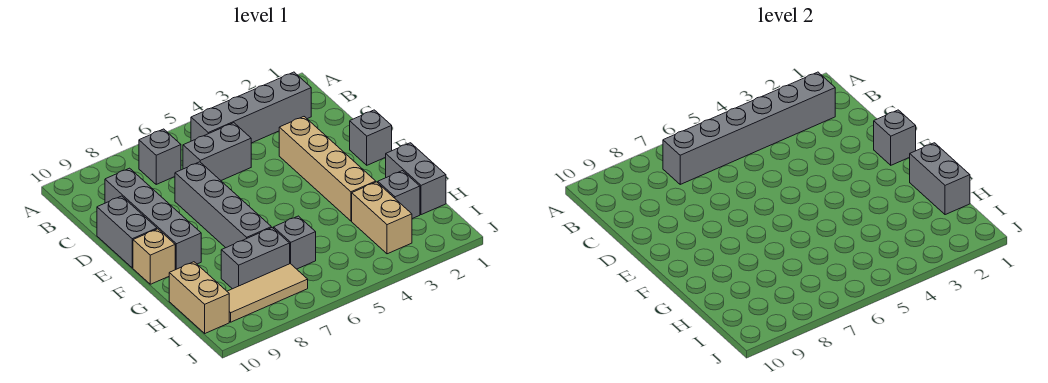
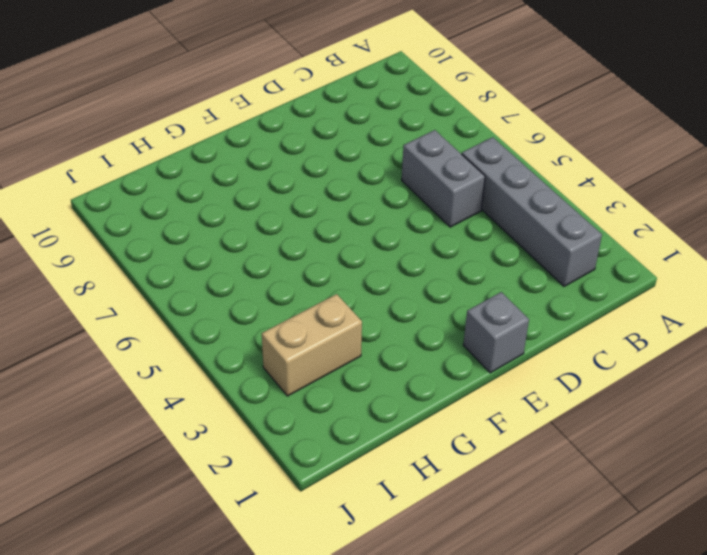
none -> grey brick B7 level 1
none -> grey brick C9:F9 level 1
none -> tan brick D3:G3 level 1

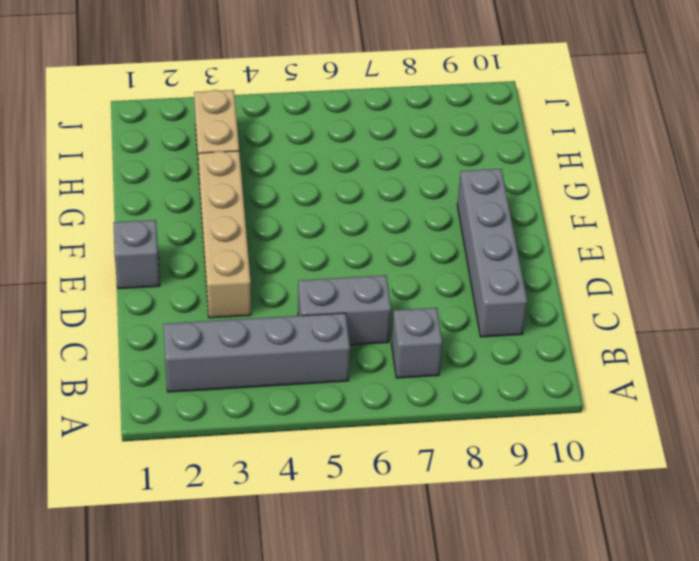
none -> grey brick D7:G7 level 1
none -> grey brick D10:E10 level 1
none -> tan brick F10 level 1

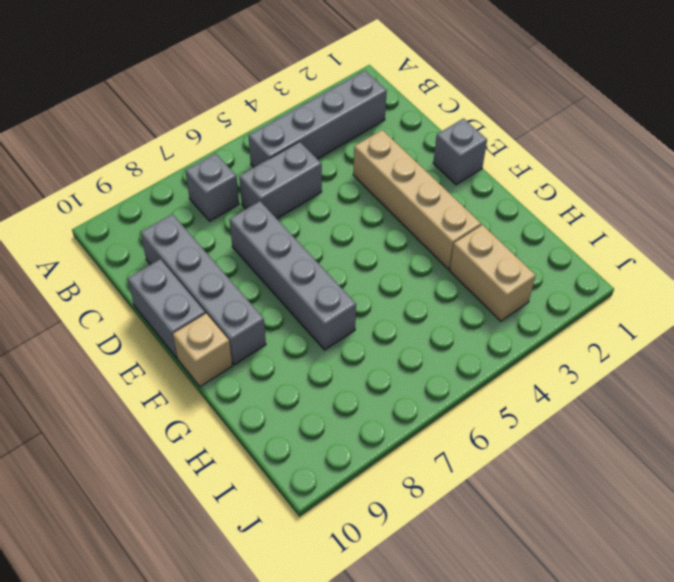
none -> grey brick G1:H1 level 1
none -> grey brick H2 level 1
none -> grey brick H6 level 1

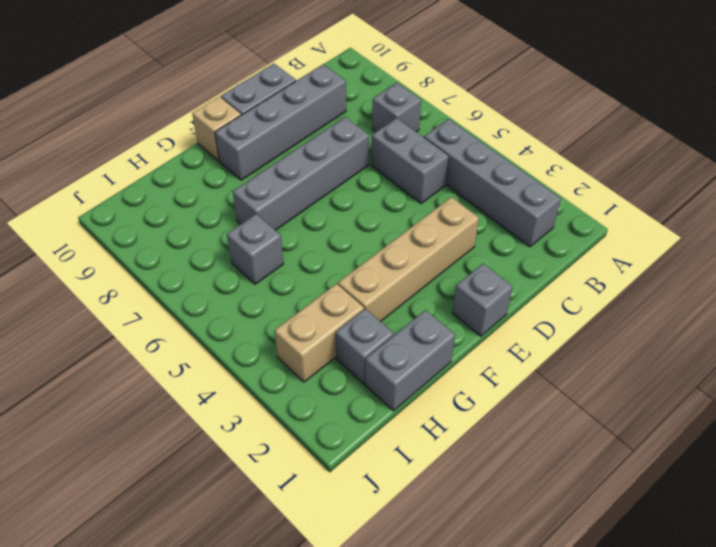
none -> grey brick H7:H8 level 1
none -> tan brick H10:I10 level 1
none -> tan tile I7:I9 level 1

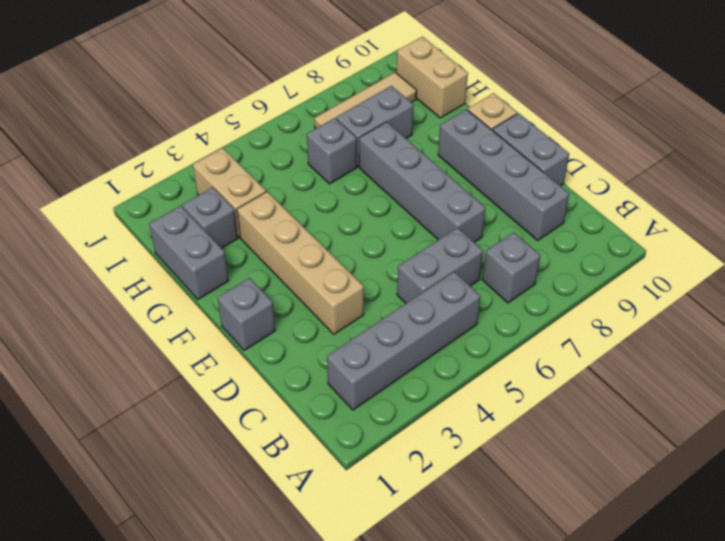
none -> grey brick B2:B7 level 2
none -> grey brick E1 level 2
none -> grey brick G1:H1 level 2

